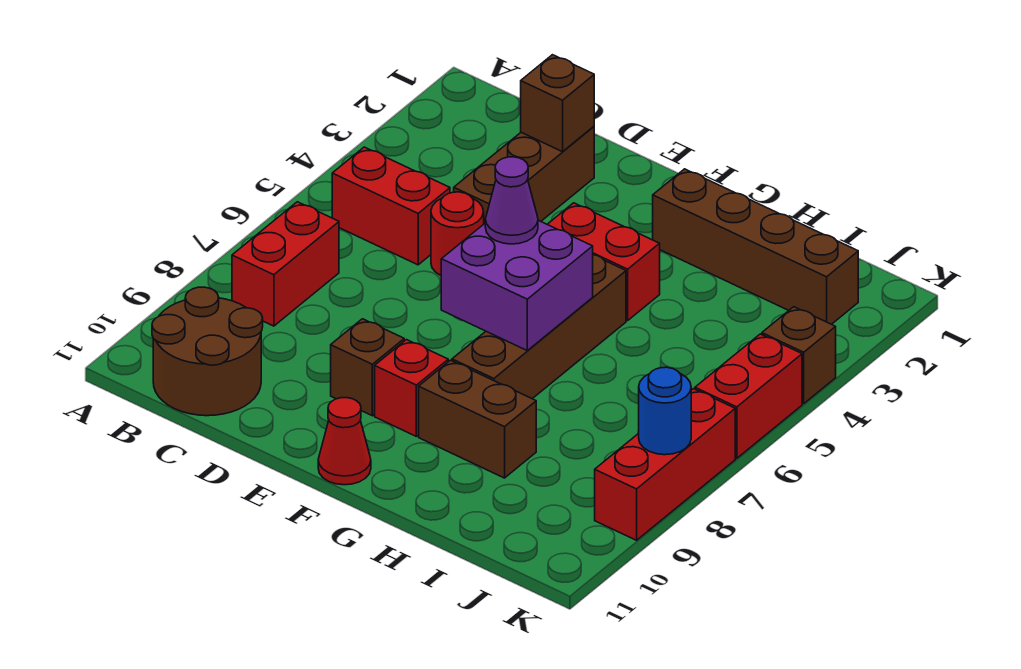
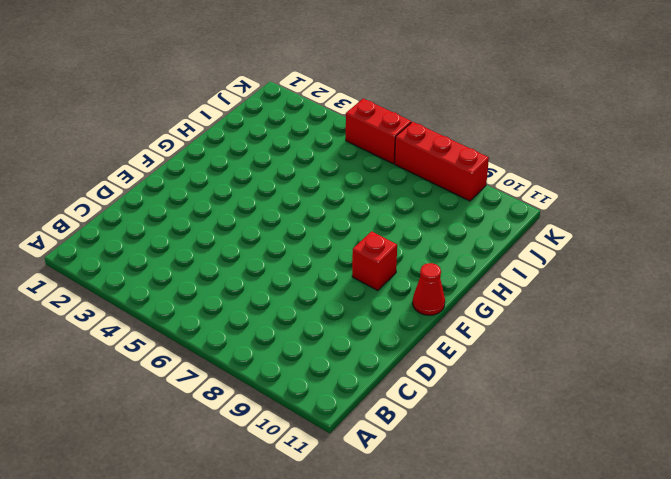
none -> red brick B5:C5 level 1
none -> red brick B7:B8 level 1
none -> brown round brick B10:C11 level 1

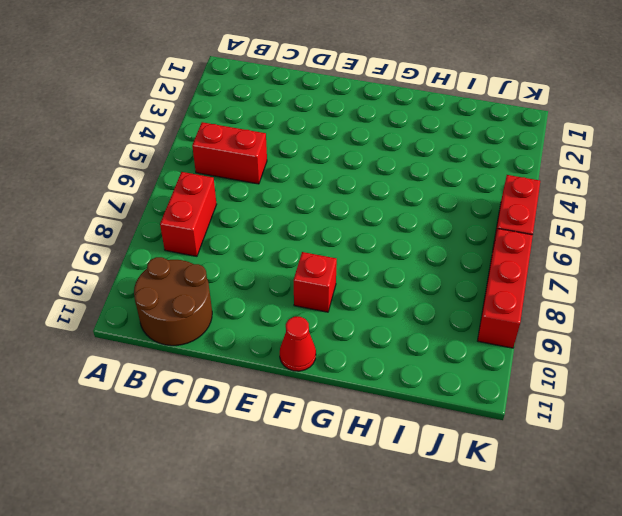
none -> brown brick D2:D4 level 1
none -> red round brick D5 level 1
none -> brown brick E9 level 1

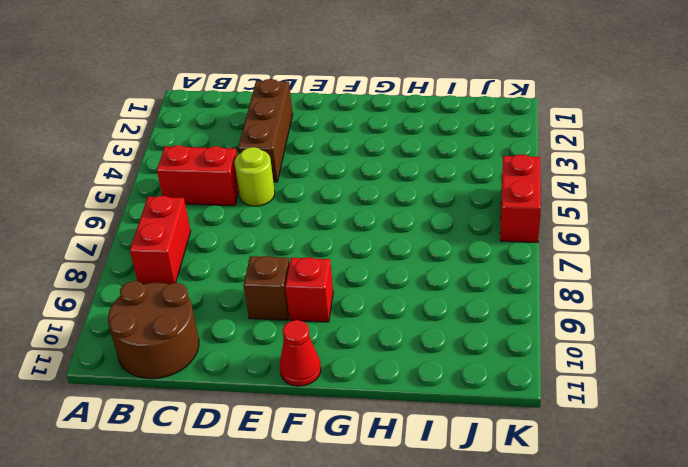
lime round brick D5 level 1 -> red round brick D5 level 1
none -> red brick F4:G4 level 1
none -> brown brick G2:J2 level 1
none -> brown brick G5:G8 level 1

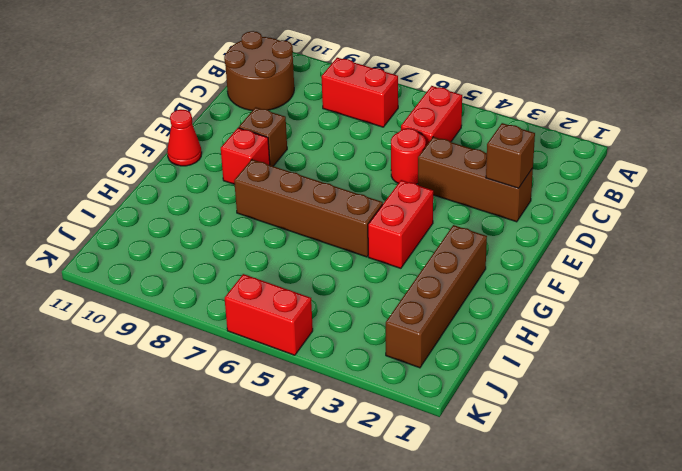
none -> brown brick G9:H9 level 1
none -> brown brick K4 level 1
none -> red brick K7:K9 level 1

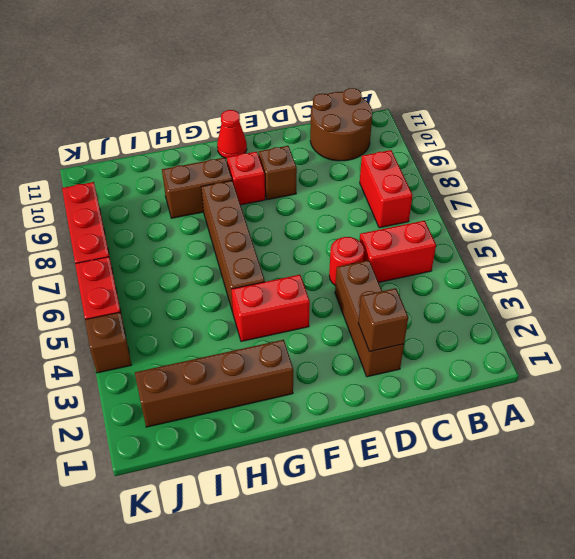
none -> purple brick F6:G7 level 2
none -> blue round brick K8 level 2
none -> purple cone F6 level 3

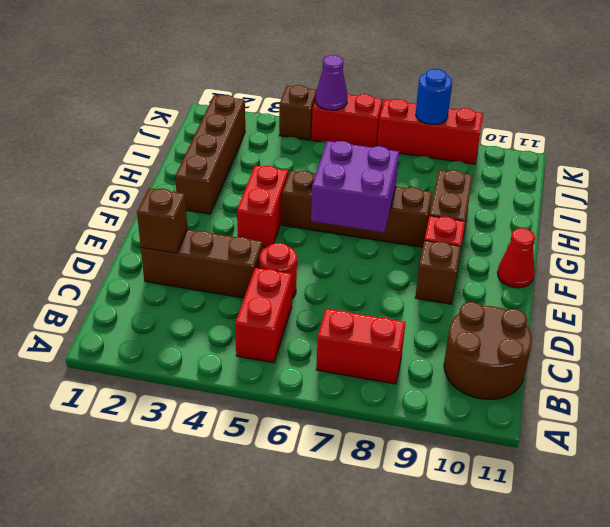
purple cone K5 level 2 -> purple cone F6 level 3

